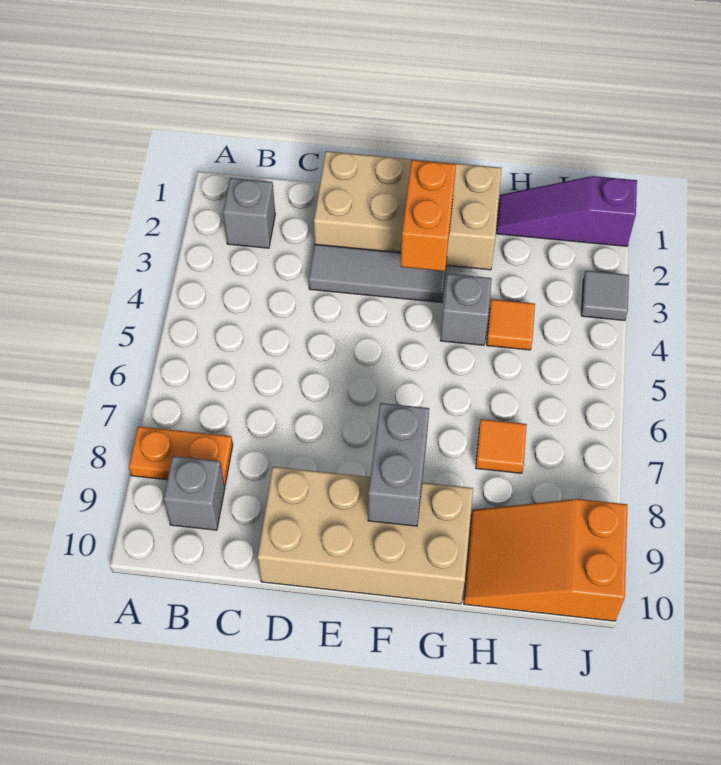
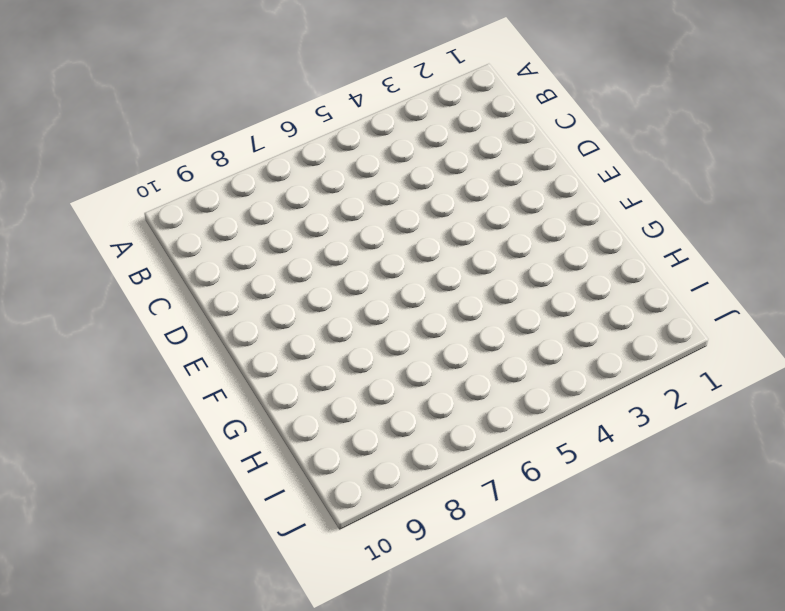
none -> orange plate A8:B8 level 1
none -> grey brick B2 level 1
none -> grey brick B9 level 1

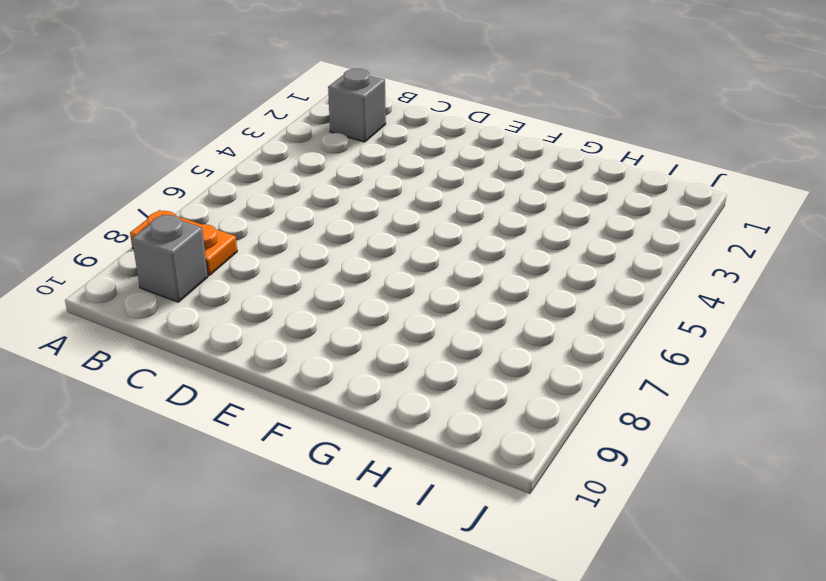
none -> tan brick D1:G2 level 1
none -> grey tile D3:F3 level 1
none -> tan brick D9:G10 level 1

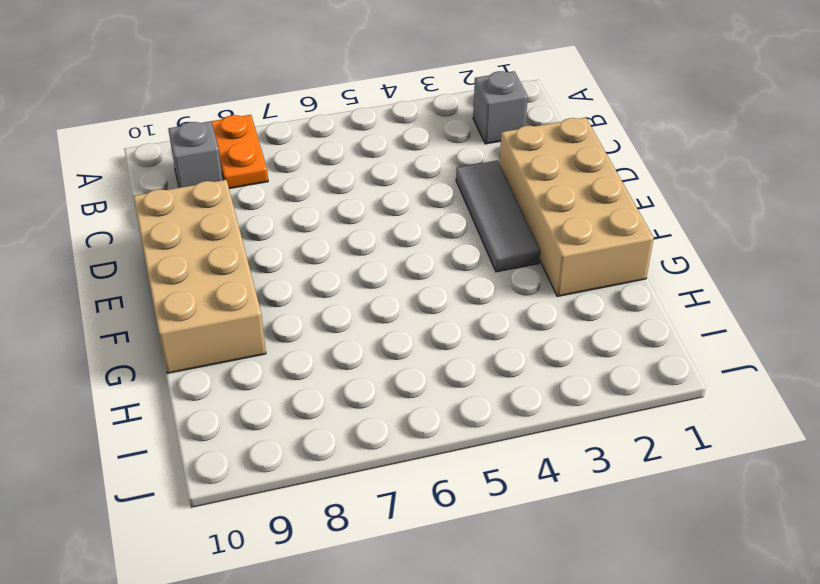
none -> grey brick G4 level 1
none -> purple slope H1:J1 level 1 top J
none -> orange tile H4 level 1

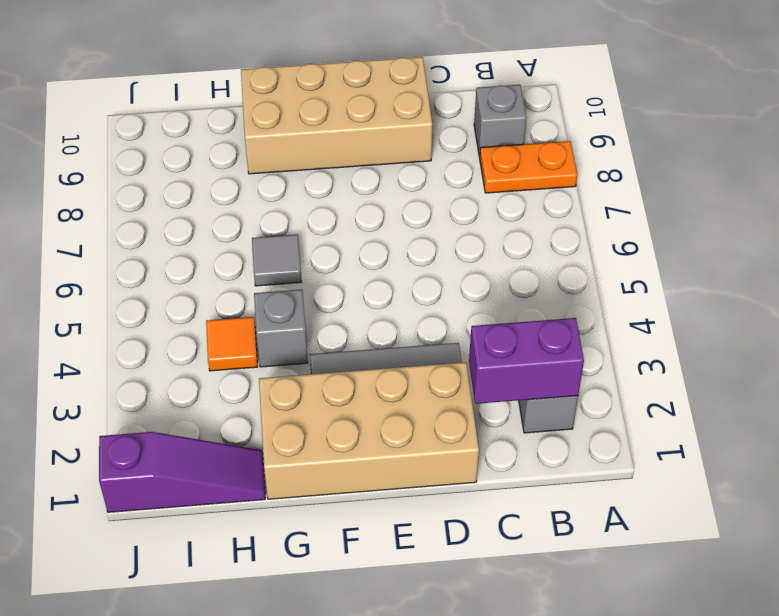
purple brick B2:C2 level 2 -> none
grey tile G6 level 1 -> grey tile J3 level 1
none -> orange tile H7 level 1
none -> orange slope H9:J10 level 1 top J
none -> orange brick F2:F3 level 2

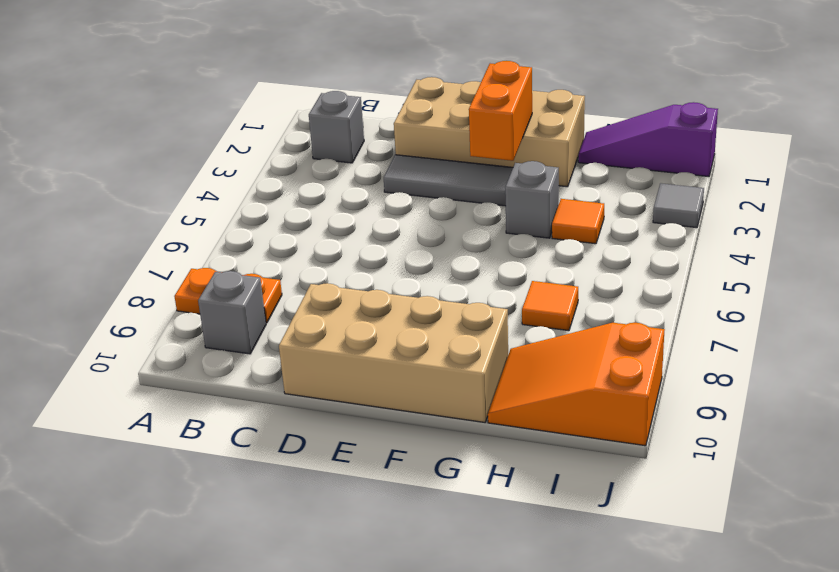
none -> grey brick F8:F9 level 2

